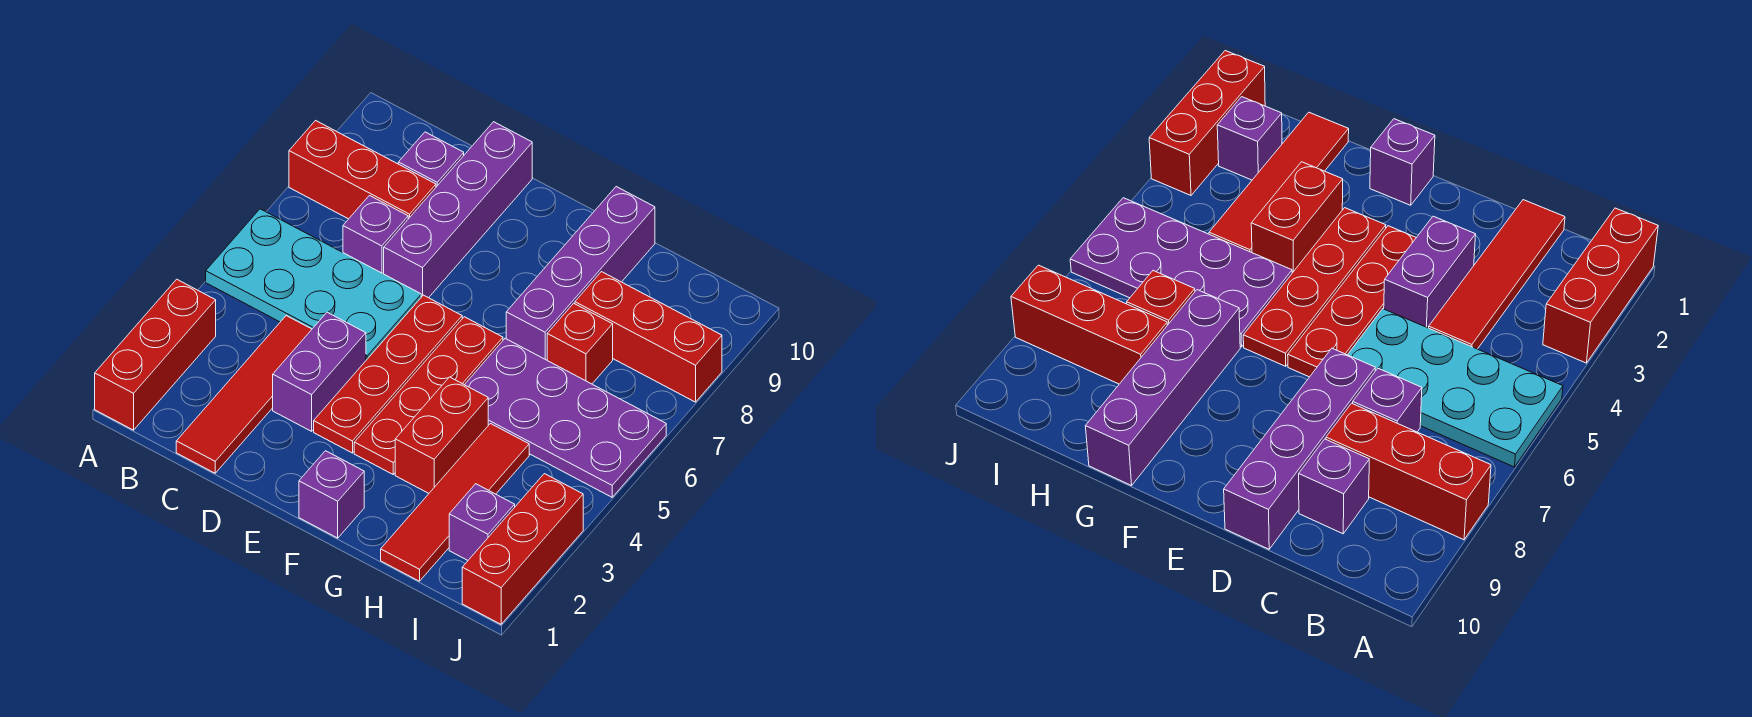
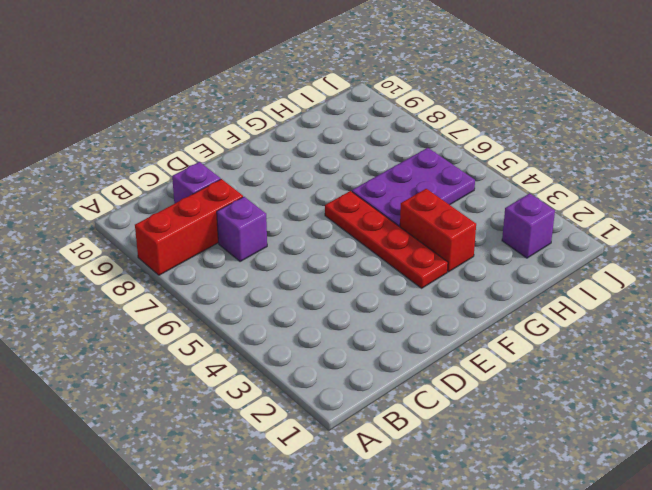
purple plate G5:I6 level 1 -> purple plate G5:J6 level 1
none -> red brick A1:A3 level 1
none -> cyan plate A5:D6 level 1
none -> red tile C1:C4 level 1

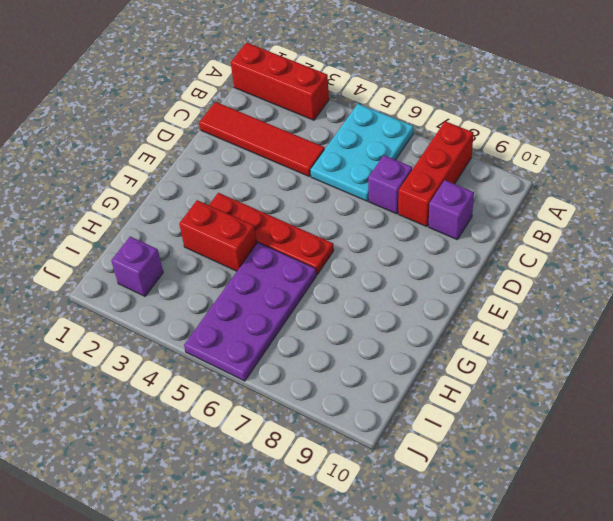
cyan plate A5:C6 level 1 -> cyan plate A5:D6 level 1
none -> purple brick D3:D4 level 1
none -> purple brick D7:D10 level 1
none -> red plate E3:E6 level 1

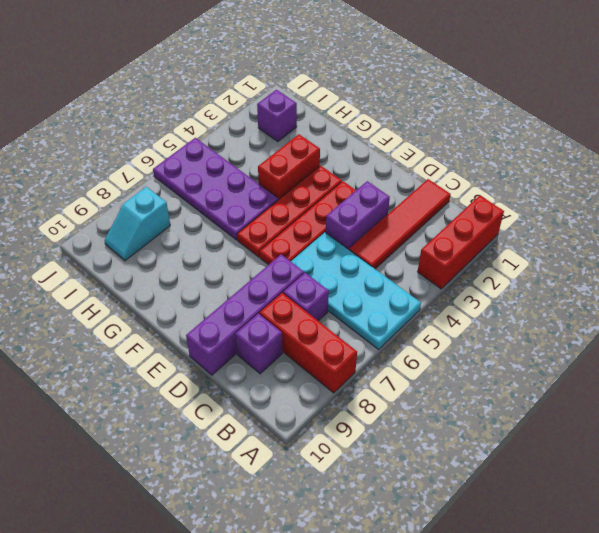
cyan slope I8:I9 level 1 top 8 -> red brick H8:J8 level 1
none -> purple brick F1 level 1
none -> purple brick G7:G10 level 1
none -> red tile H1:H4 level 1

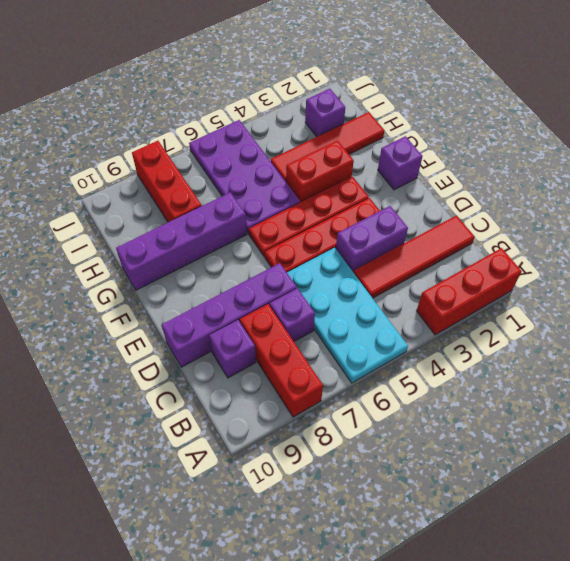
none -> red brick H7 level 1
none -> red brick J1:J3 level 1

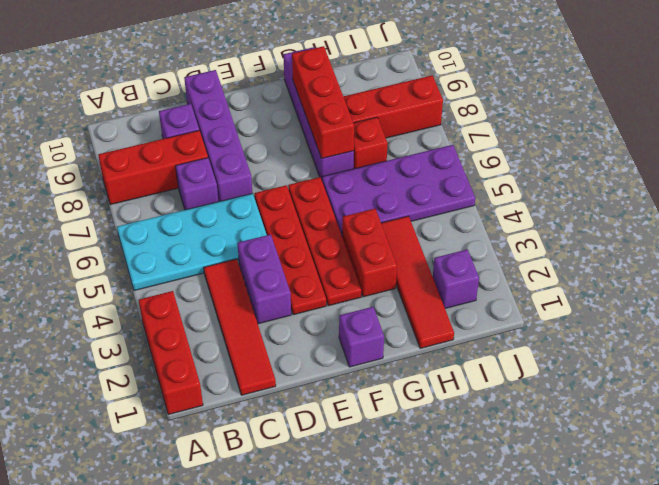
red brick G7:G9 level 2 -> red brick J1:J3 level 1

